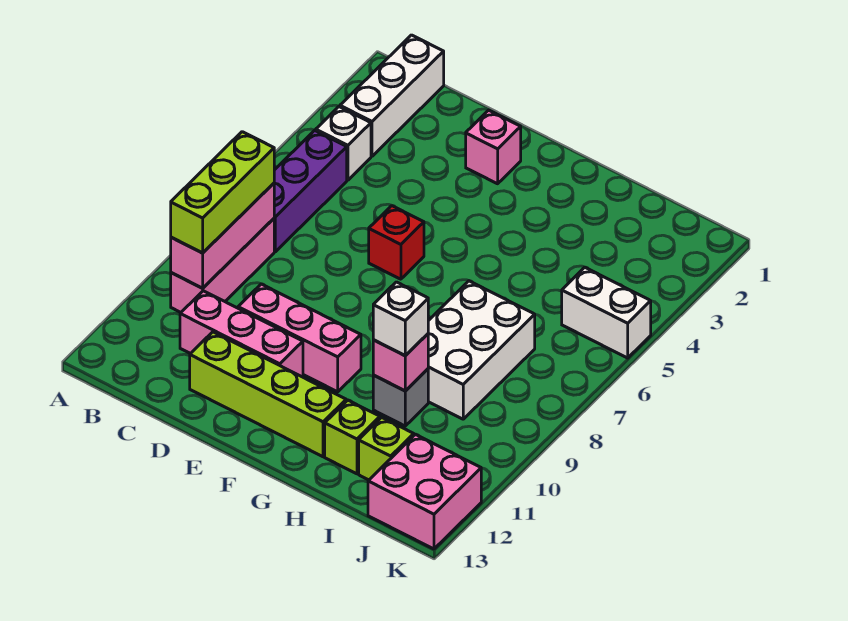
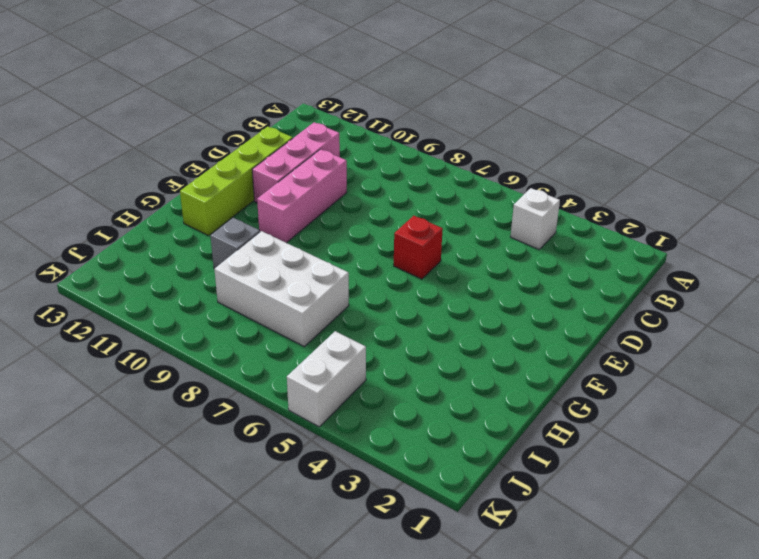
none -> white brick B1:B3 level 1
none -> purple brick B5:B7 level 1
none -> pink brick B8:B10 level 1

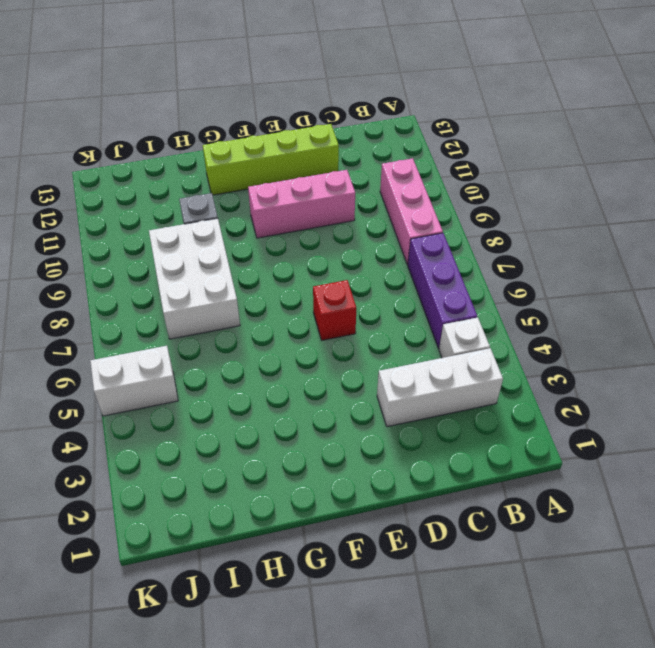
white brick B3:D3 level 1 -> white brick B1:B3 level 1
none -> pink brick C11:E11 level 1
none -> pink brick E2 level 1
none -> lime brick H12 level 1

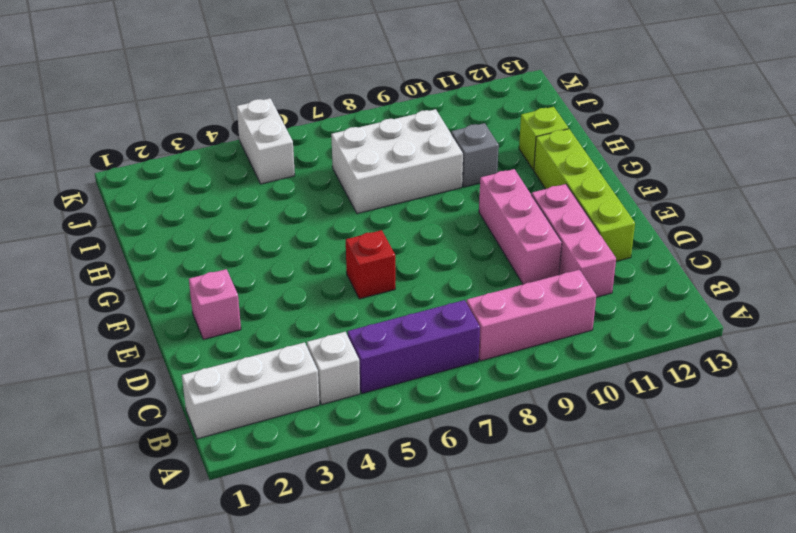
none -> lime brick I12 level 1
none -> pink brick J12:K13 level 1
none -> pink brick B8:B10 level 2

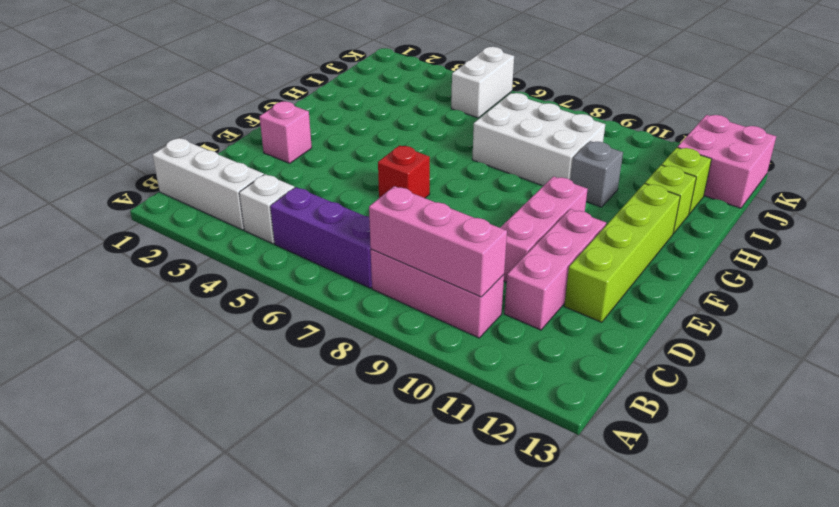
none -> pink brick H10 level 2
none -> lime brick B8:B10 level 3
none -> white brick H10 level 3

